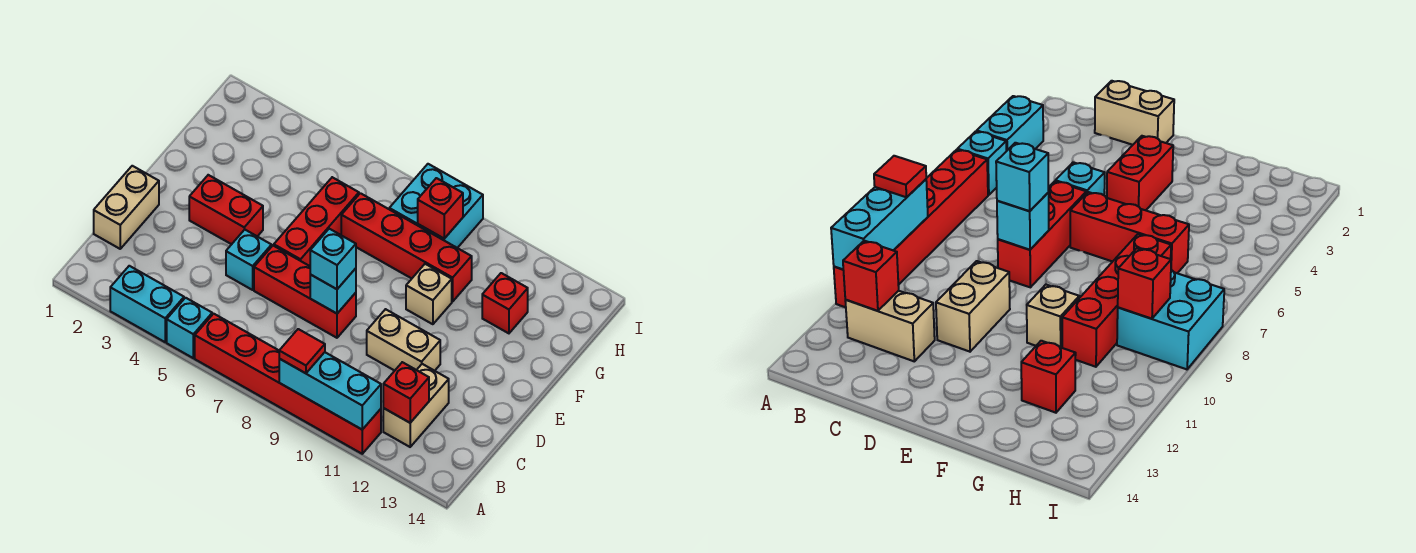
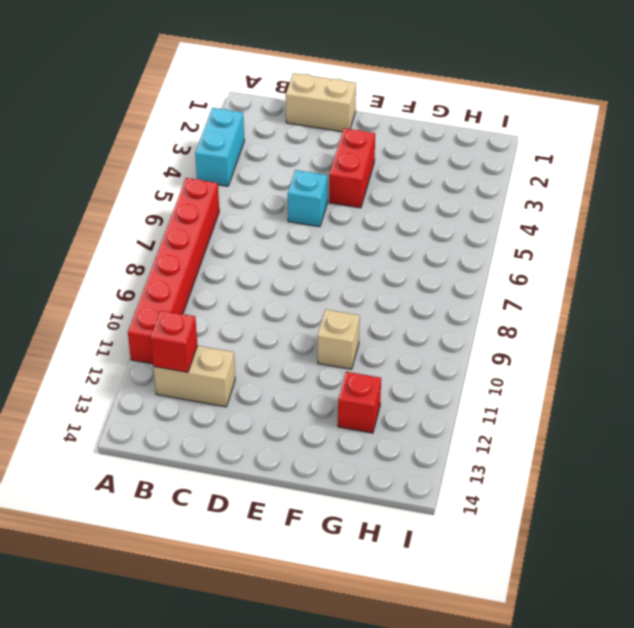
none -> cyan brick A5 level 1
none -> red brick D6:D8 level 1
none -> tan brick D10:D11 level 1

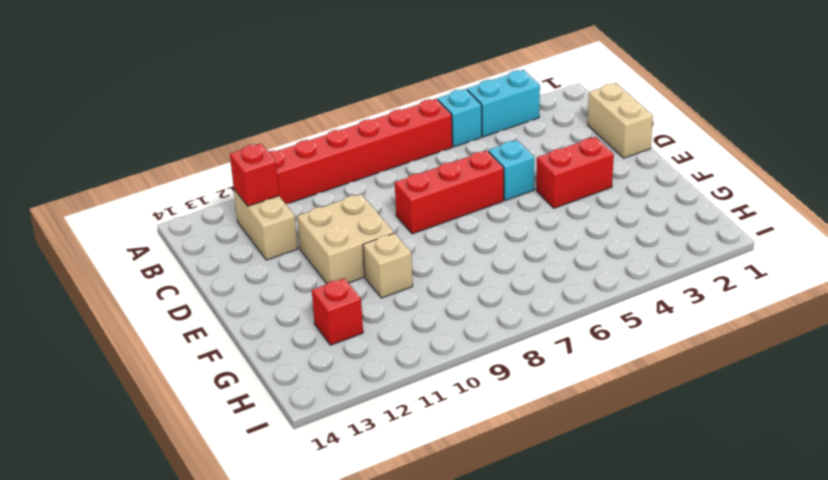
tan brick D10:E11 level 1 -> tan brick D10:D11 level 1
none -> red brick E6:G6 level 1
none -> red brick G7:G10 level 1
none -> cyan brick H8:I9 level 1

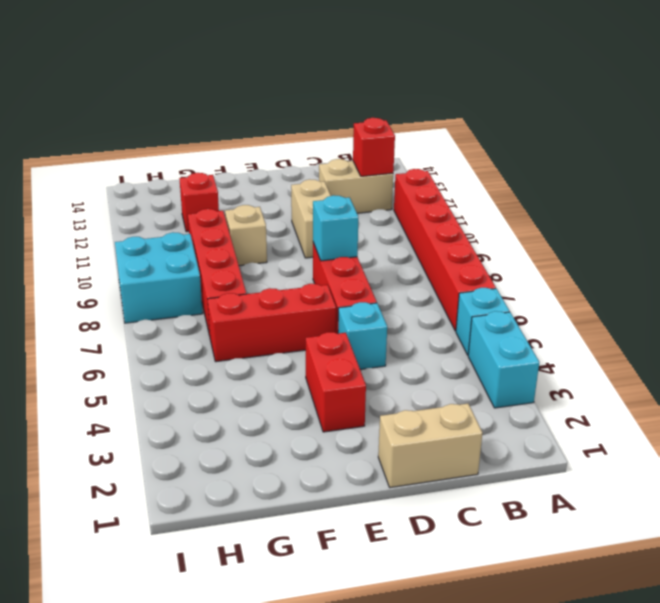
none -> cyan brick A9:A11 level 2
none -> red brick H9 level 2
none -> red tile A9 level 3

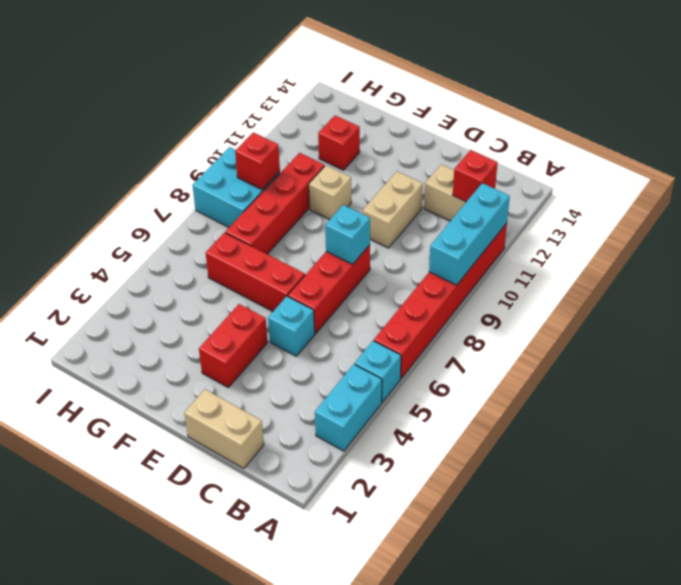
none -> red tile A9 level 3
none -> cyan brick D8 level 3

